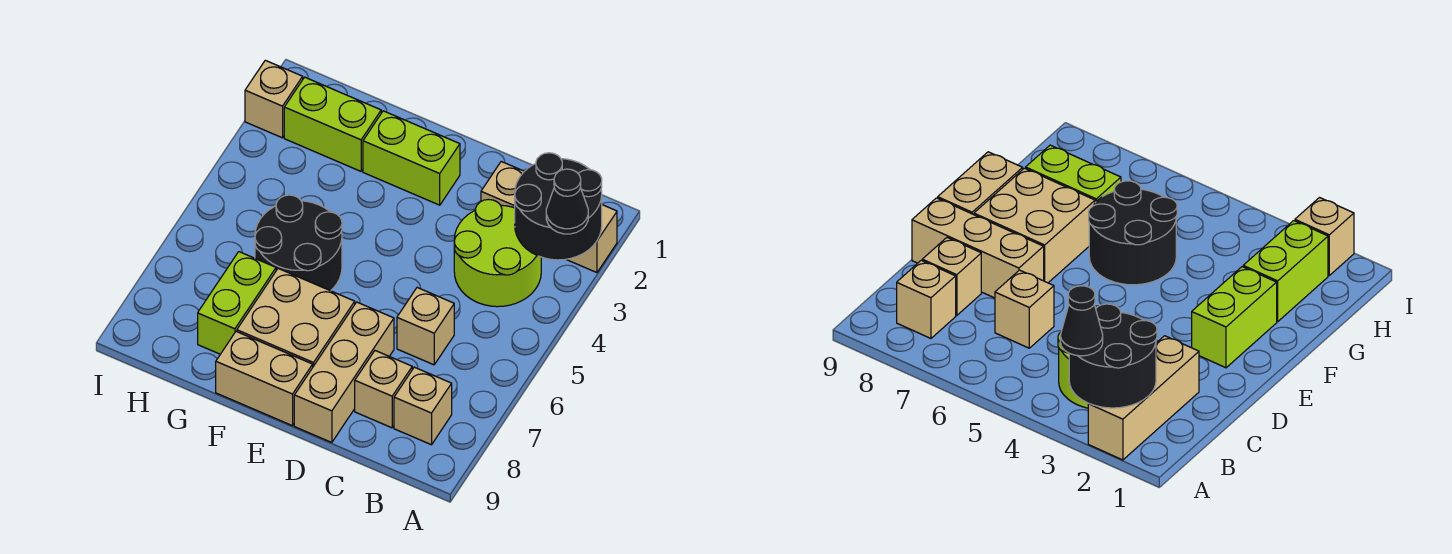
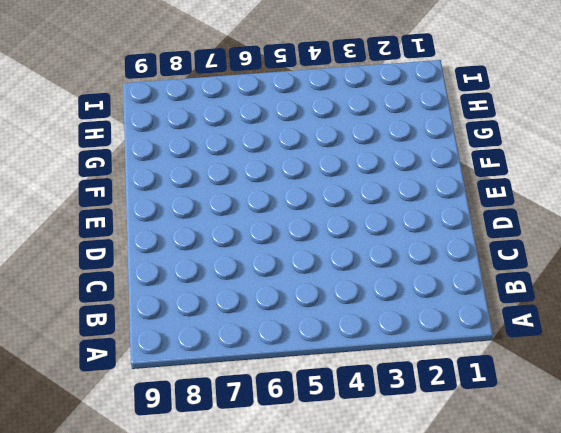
none -> tan brick A2:C2 level 1
none -> lime round brick B3:C4 level 1
none -> tan brick B8 level 1

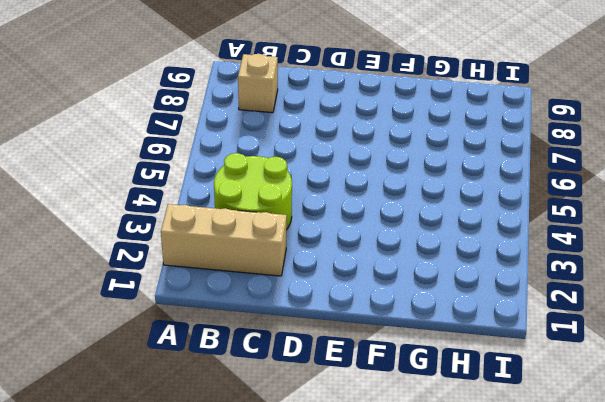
none -> tan brick C6 level 1
none -> tan brick C8 level 1
none -> tan brick D7:D9 level 1

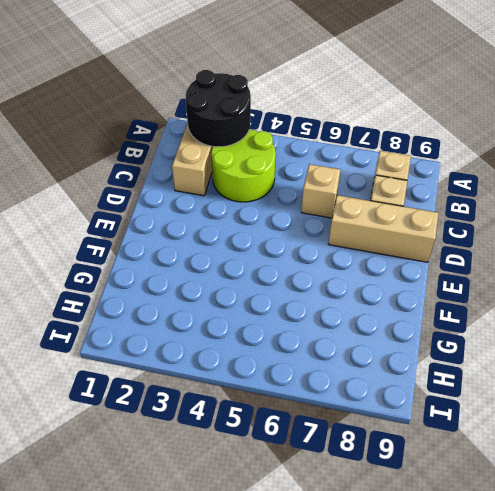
none -> lime brick E2:F2 level 1
none -> tan brick E7:F8 level 1
none -> tan brick E9:F9 level 1

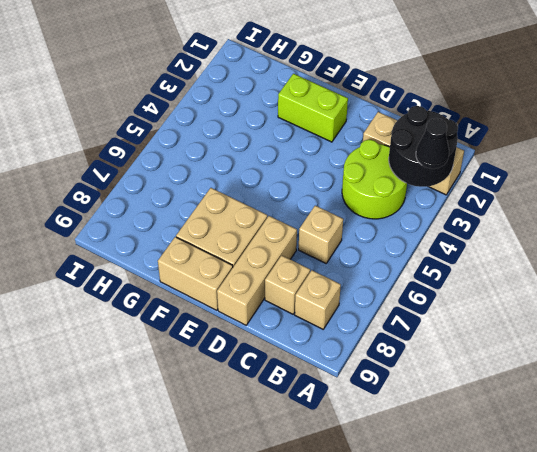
none -> black round brick F5:G6 level 1
none -> lime brick G2:H2 level 1
none -> lime brick G7:G8 level 1

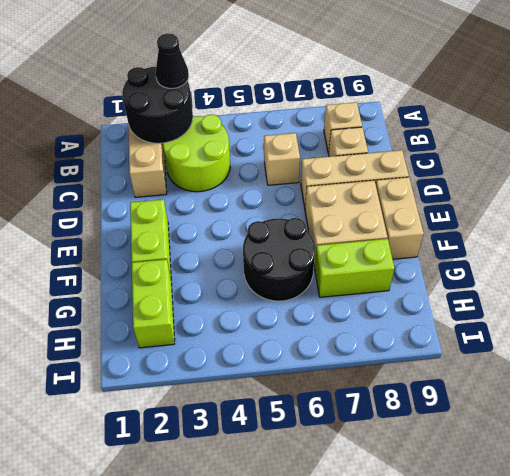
none -> tan brick I2 level 1

